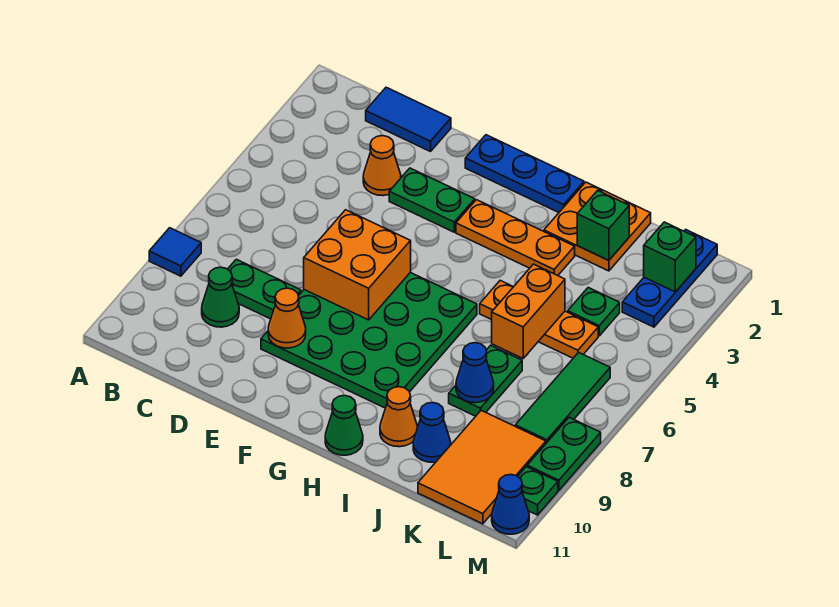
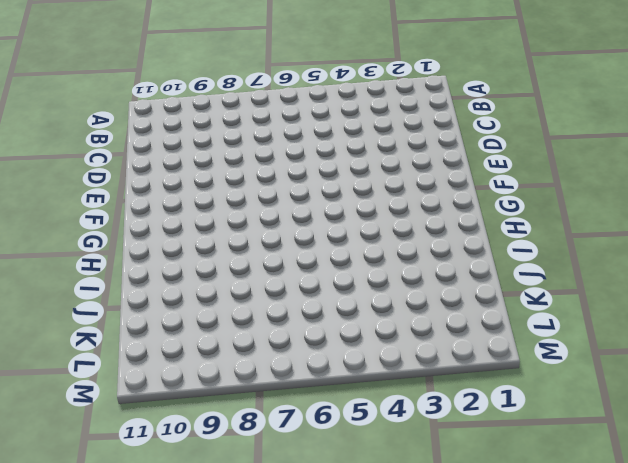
none -> blue tile A8 level 1
none -> blue tile C1:D1 level 1
none -> green plate C8:D8 level 1

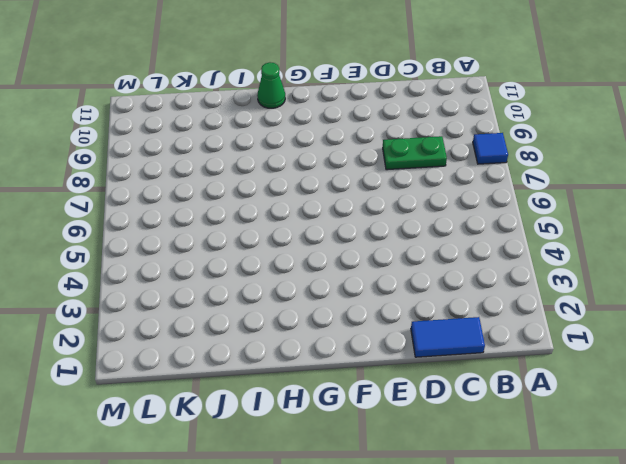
none -> green cone C9 level 1
none -> orange cone D3 level 1
none -> green plate E3:F3 level 1

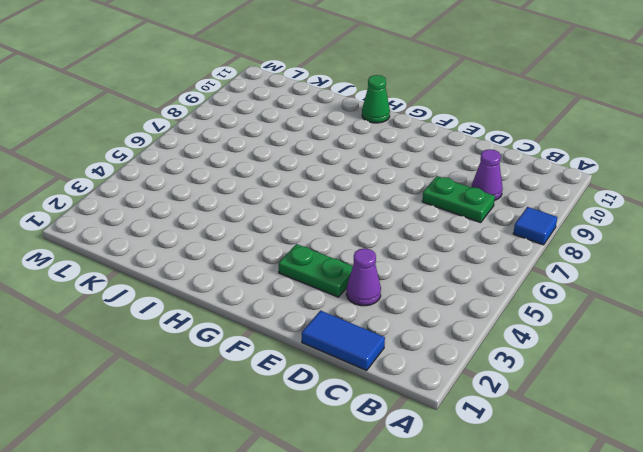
purple cone C9 level 1 -> green cone C9 level 1
purple cone D3 level 1 -> orange cone D3 level 1
none -> green plate E6:H9 level 1
none -> blue plate F1:H1 level 1
none -> orange plate G3:I3 level 1

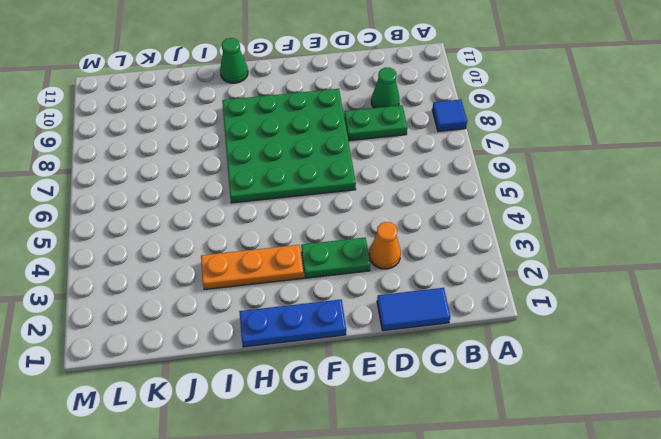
none -> orange plate I1:J2 level 1
none -> orange plate I5:K5 level 1
none -> orange cone I10 level 1

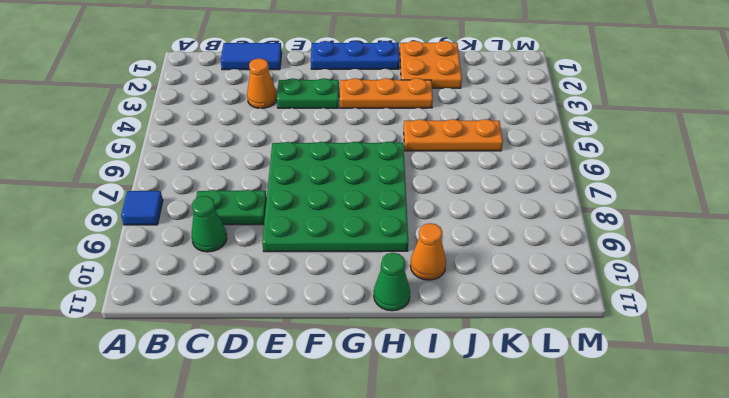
none -> green plate J7:J8 level 1
none -> blue cone J10 level 1
none -> green plate K4 level 1

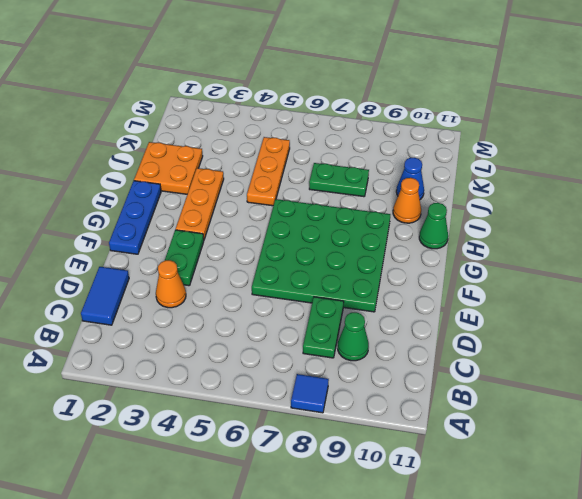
none -> green plate K4 level 1
none -> orange tile K9:L11 level 1
none -> blue plate L1:L3 level 1

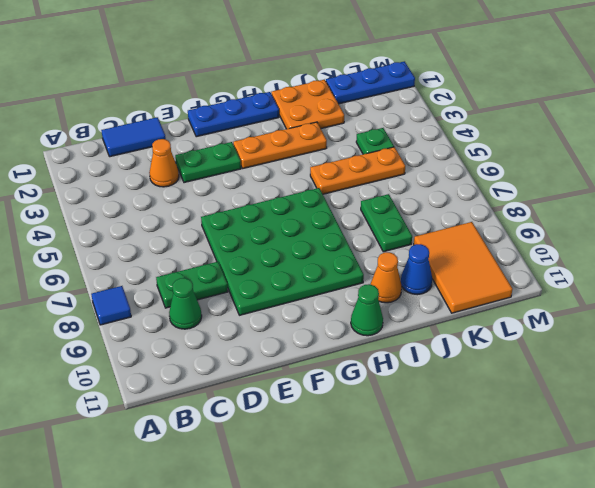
blue plate K1:M1 level 1 -> blue plate L1:L3 level 1
none -> green tile L6:L8 level 1
none -> green plate M8:M9 level 1
none -> green plate M10 level 1

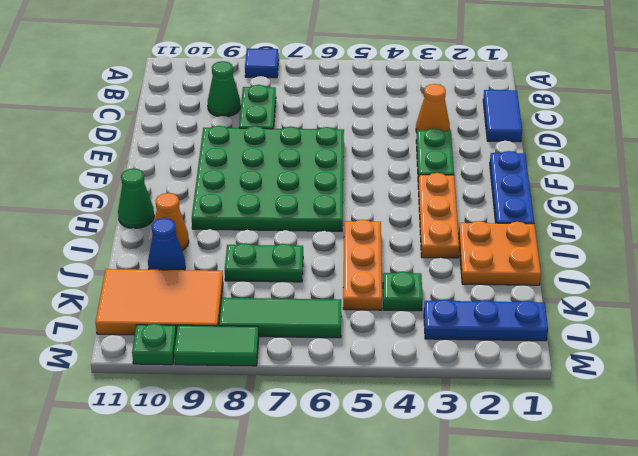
green tile M8:M9 level 1 -> green plate M8:M9 level 1
none -> blue cone M11 level 1
none -> orange brick E6:F7 level 2
none -> orange cone E9 level 2

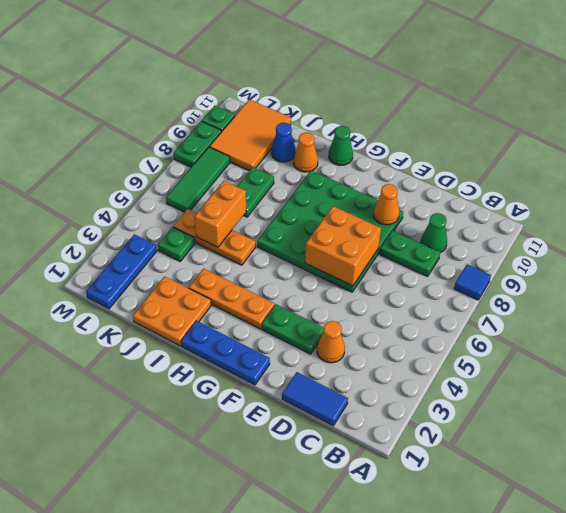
none -> blue cone M11 level 1
none -> green brick J2 level 2
none -> blue cone J8 level 2

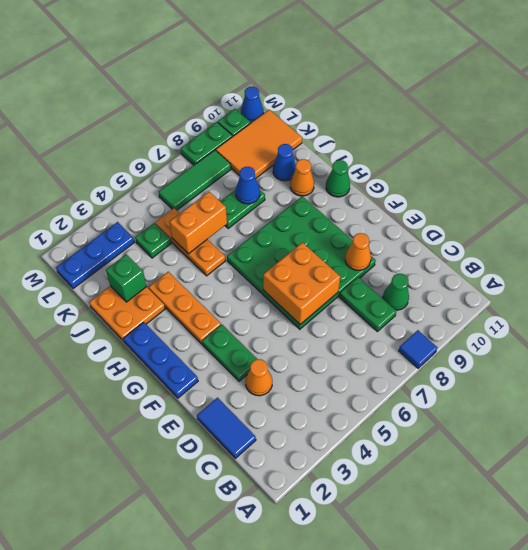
none -> green brick L2 level 2

